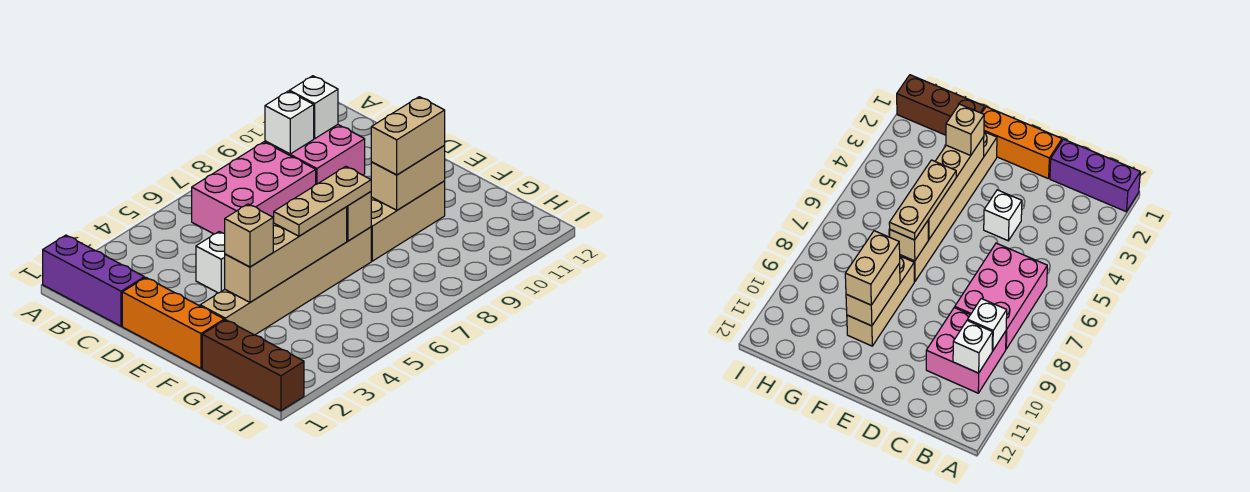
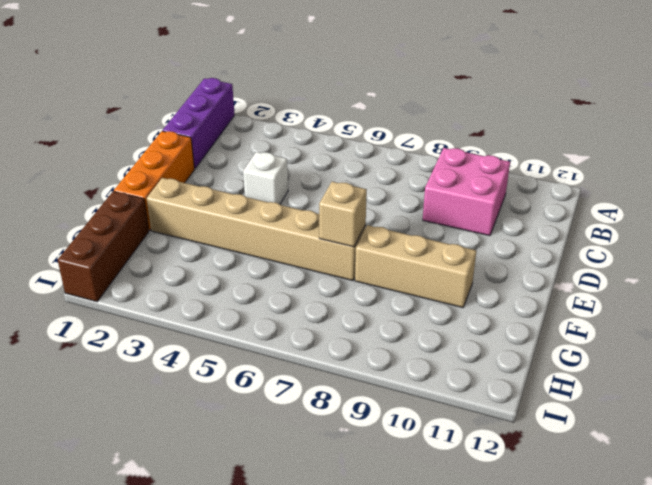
none -> pink brick B6:C8 level 1
none -> white brick B9 level 2
none -> white brick B10 level 2

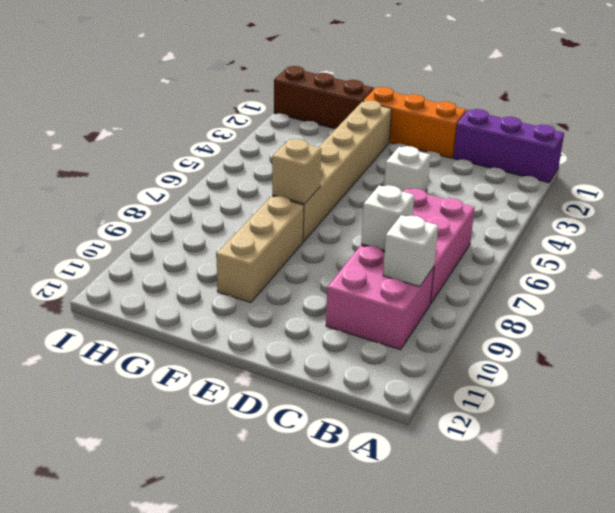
white brick C8 level 2 -> white brick B10 level 2
none -> tan brick F3:F6 level 2
none -> tan brick F9:F10 level 2
none -> tan brick F3 level 3

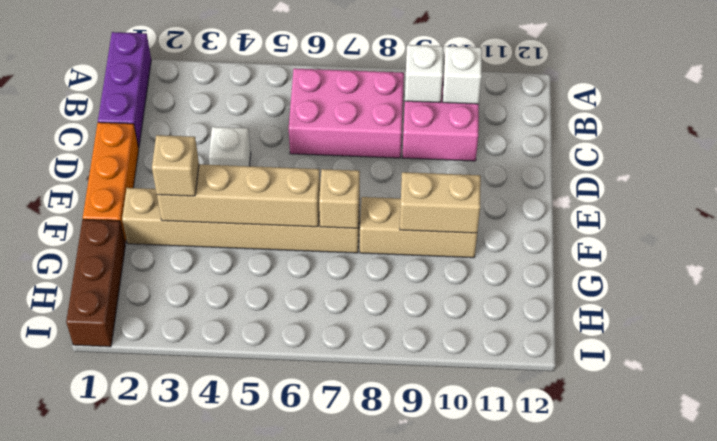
none -> tan plate F5:F7 level 3
none -> tan brick F9:F10 level 3

